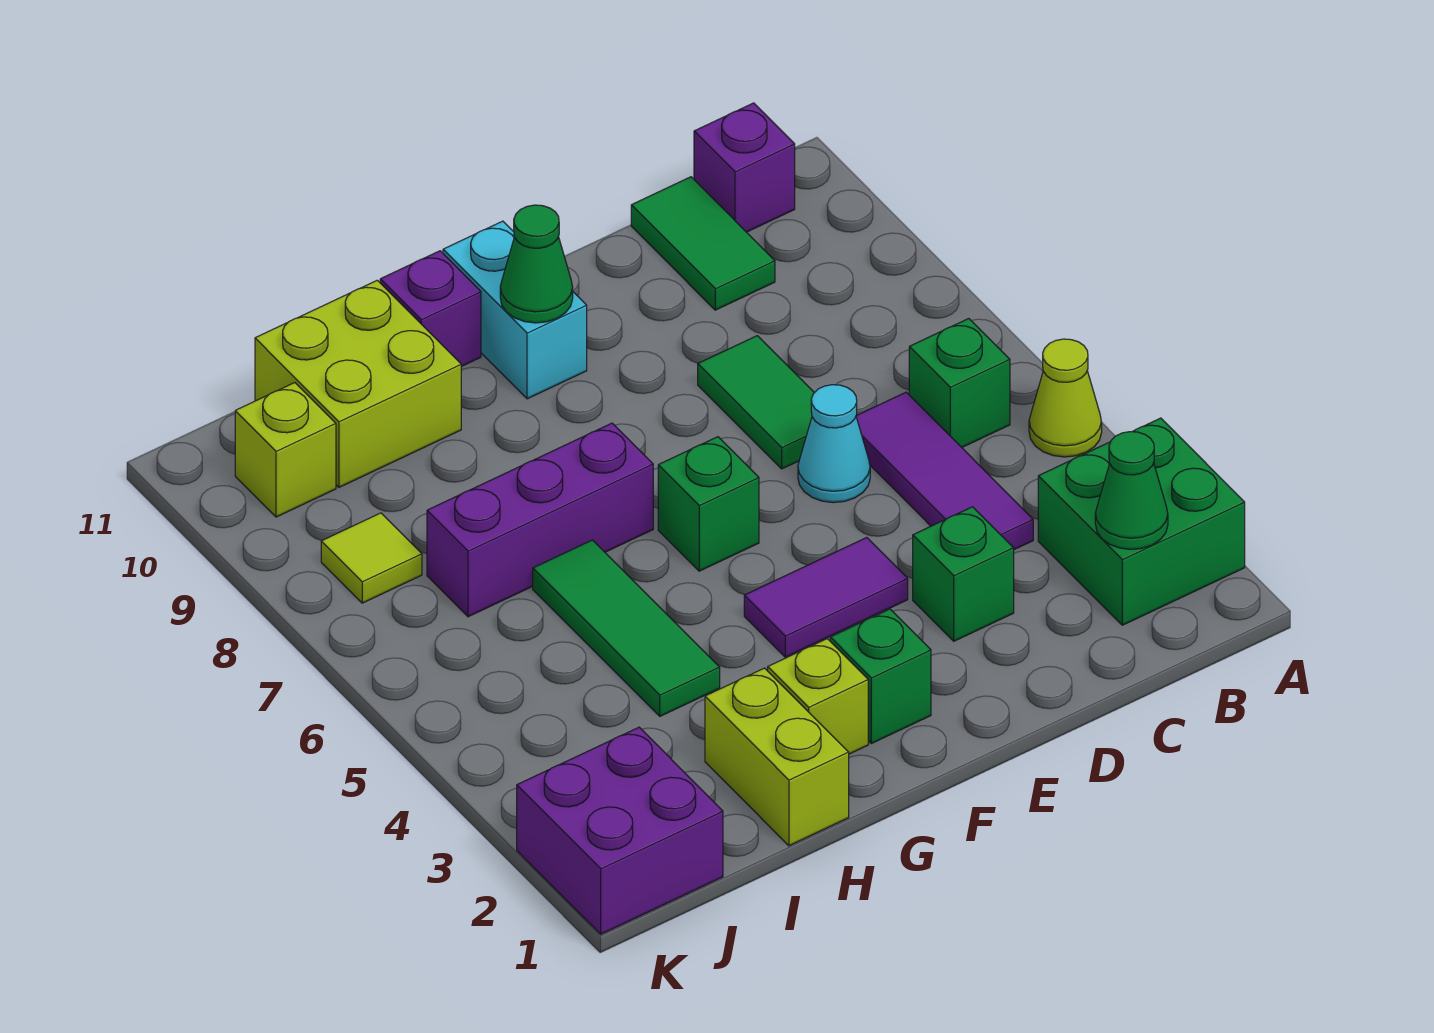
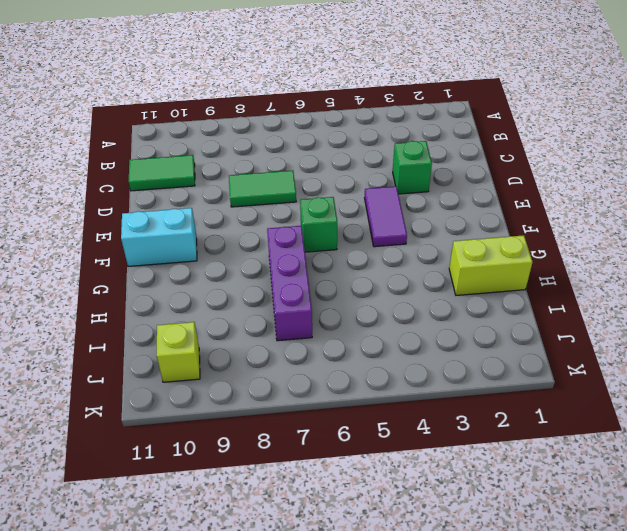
none -> green brick A2:B3 level 1
none -> lime cone A5 level 1
none -> green brick B6 level 1

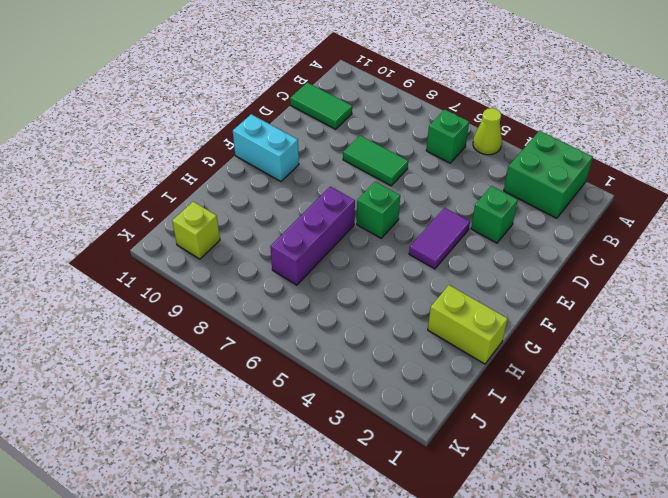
none -> purple brick B11 level 1
none -> purple tile C4:C6 level 1
none -> cyan cone D6 level 1

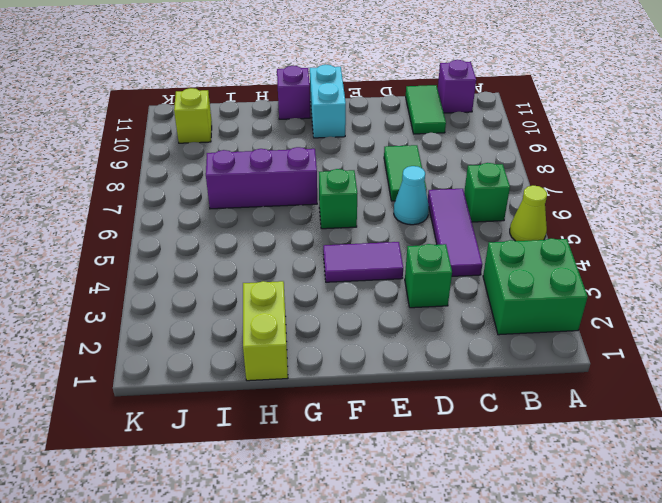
none -> green brick F2 level 1
none -> lime brick G2 level 1
none -> green tile H4:H6 level 1

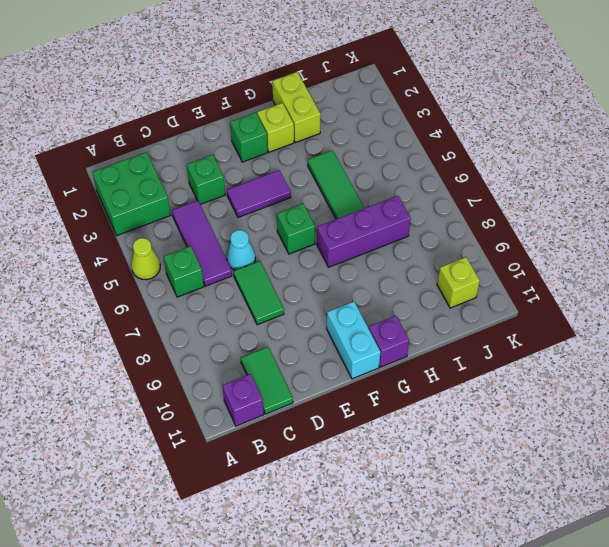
none -> lime brick H10:I11 level 1
none -> purple brick J1:K2 level 1
none -> lime tile J8 level 1

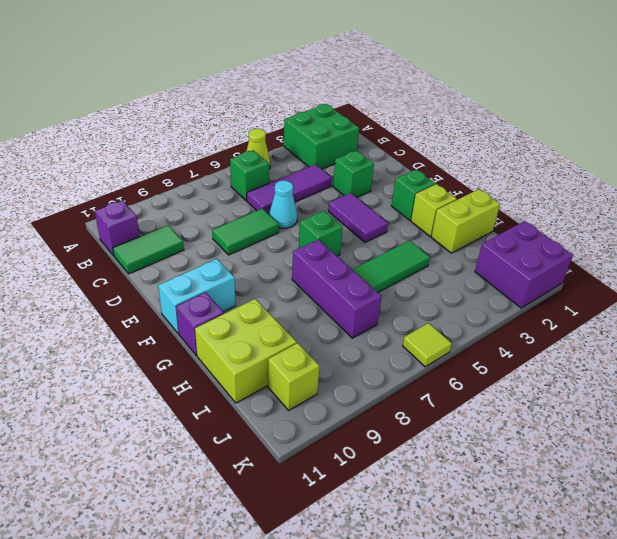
lime tile K6 level 1 -> lime tile J8 level 1
none -> green cone B2 level 2
none -> green cone F10 level 2

